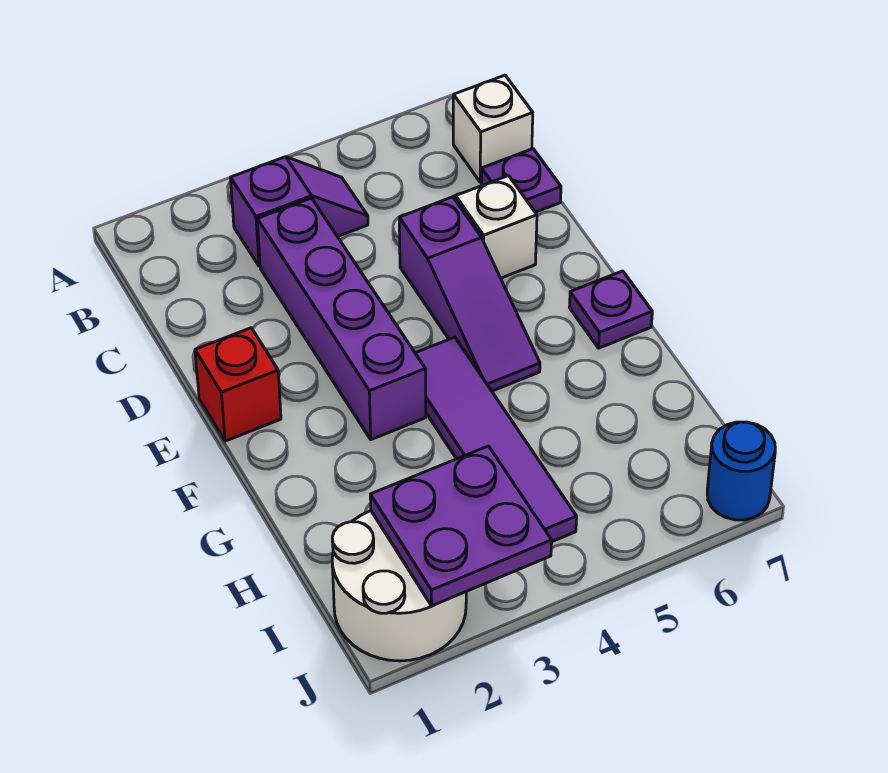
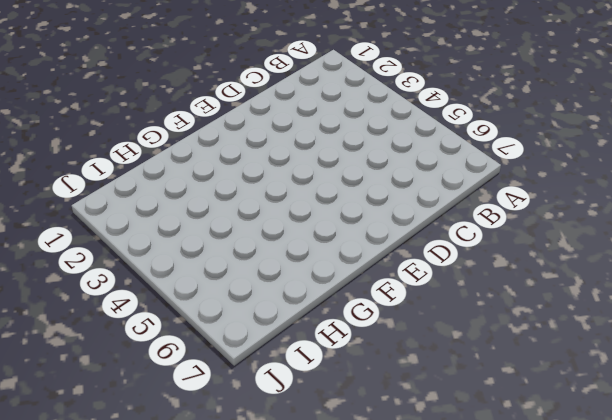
none -> purple slope B3:B4 level 1 top 3
none -> white brick B7 level 1
none -> purple brick C3:F3 level 1

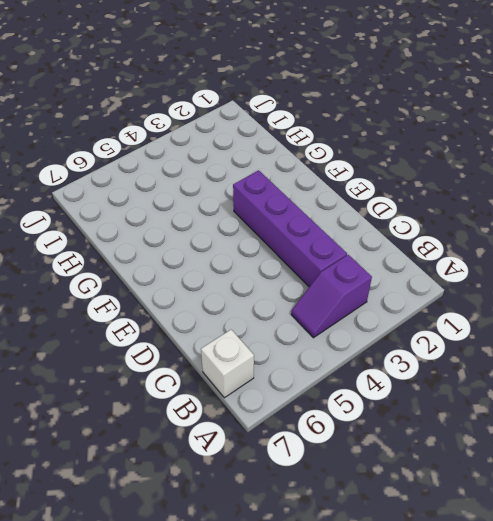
none -> purple plate C7 level 1
none -> purple slope D5:F5 level 1 top D
none -> white brick D6 level 1

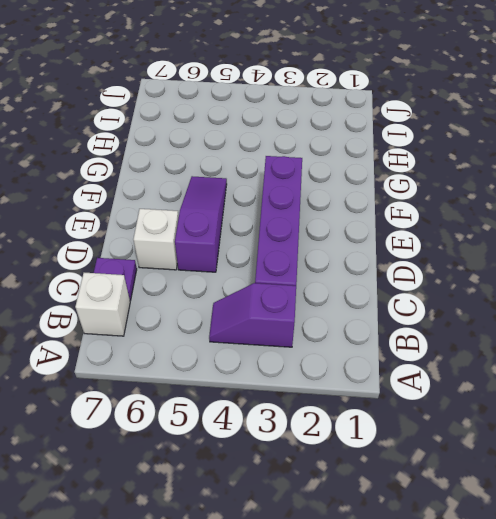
none -> red brick E1 level 1
none -> purple tile F4:I4 level 1
none -> purple plate F7 level 1

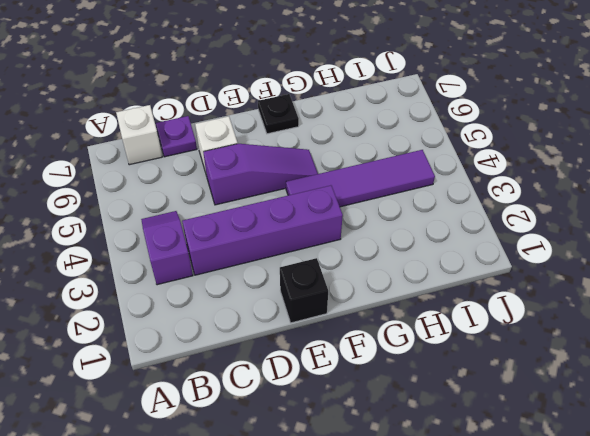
black brick E1 level 1 -> red brick E1 level 1
black plate F7 level 1 -> purple plate F7 level 1
none -> white round brick I1:J2 level 1
none -> blue round brick J7 level 1
none -> purple plate I2:J3 level 2

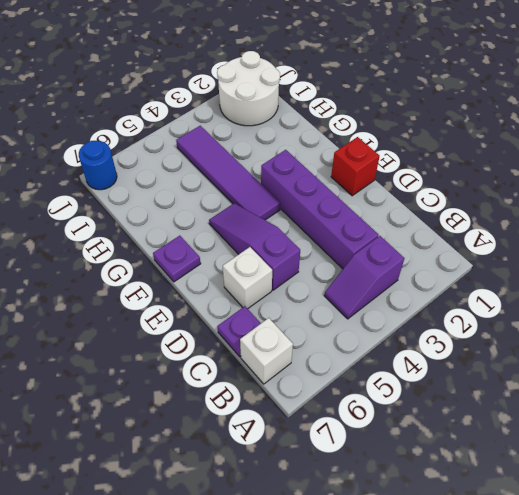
none -> purple plate I2:J3 level 2

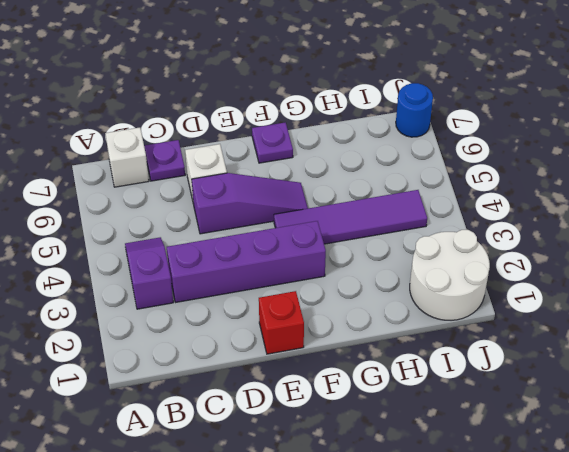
none -> purple plate I2:J3 level 2

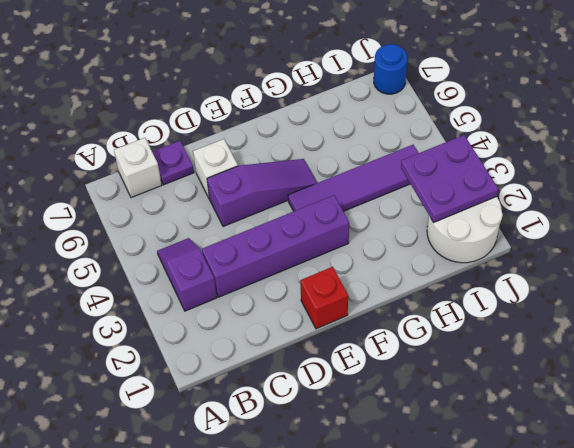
none -> purple plate F7 level 1

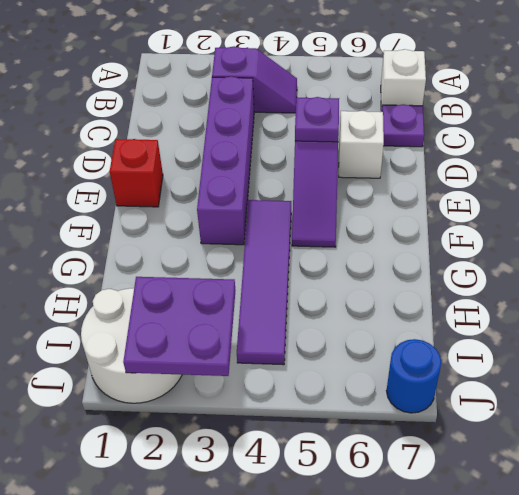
purple plate D5 level 2 -> purple plate F7 level 1

